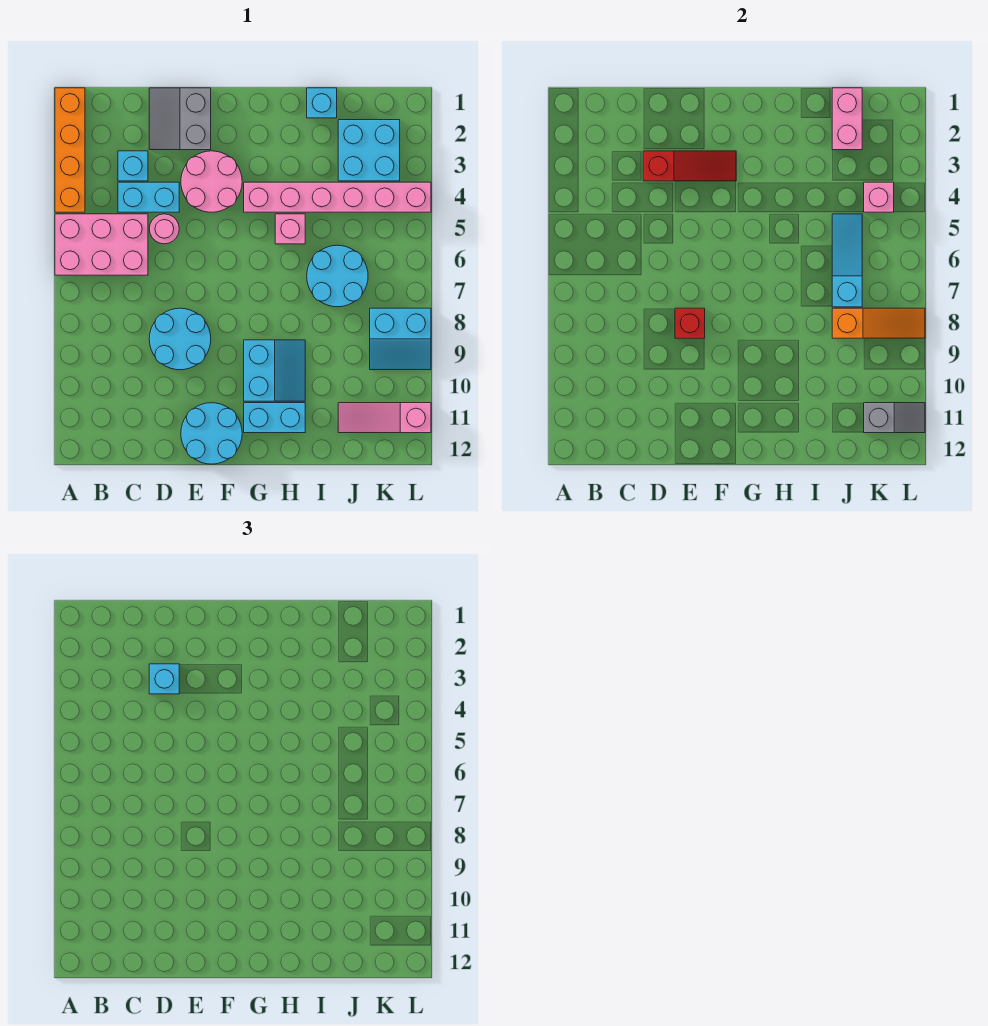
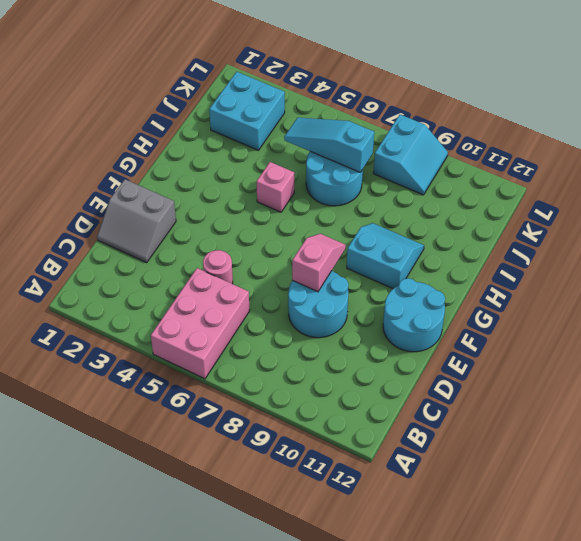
pink slope E8:F8 level 2 top E -> red brick E8 level 2
none -> orange brick A1:A4 level 1
none -> cyan brick C3 level 1
none -> cyan brick C4:D4 level 1

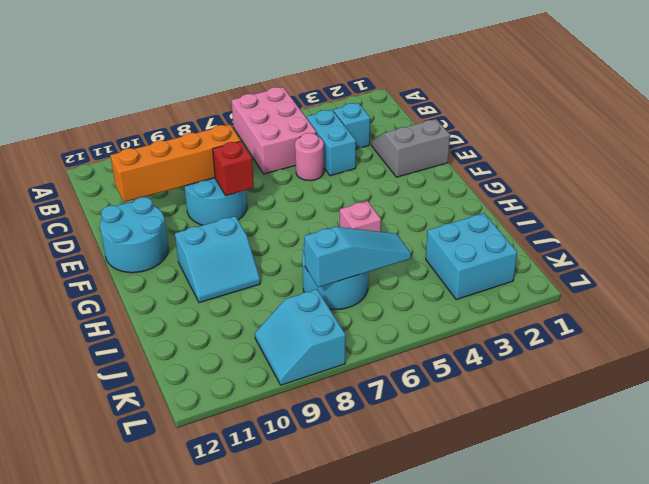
orange brick D8:D11 level 2 -> orange brick A1:A4 level 1
none -> pink round brick E3:F4 level 1
none -> pink brick G4:L4 level 1
none -> cyan brick G11:H11 level 1

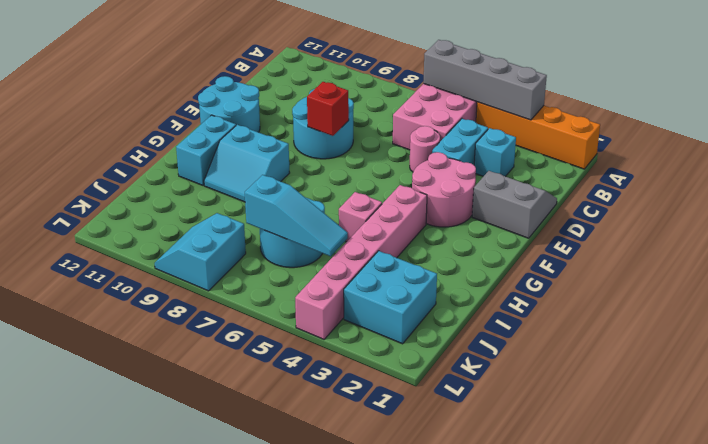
grey brick A3:A6 level 2 -> none
none -> cyan brick I1 level 1
none -> pink slope J11:L11 level 1 top L
none -> red slope D3:F3 level 2 top D

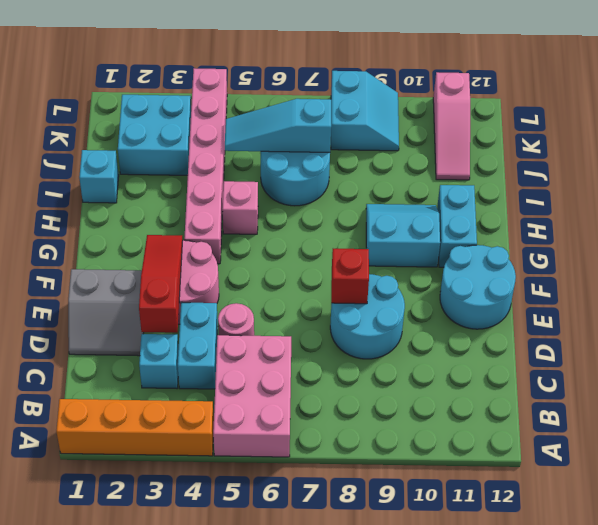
none -> pink brick J1:J2 level 2
none -> orange slope J8:L8 level 2 top J
none -> pink brick K4 level 2

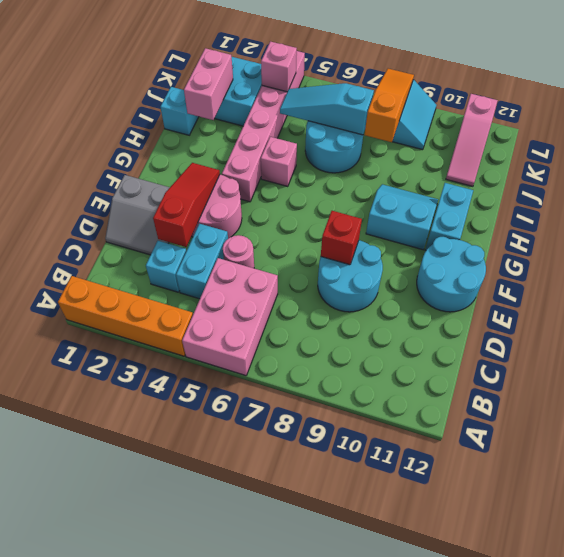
pink brick I2:J2 level 2 -> pink brick J1:J2 level 2
none -> grey slope K11:L11 level 2 top K
none -> cyan brick D3 level 3

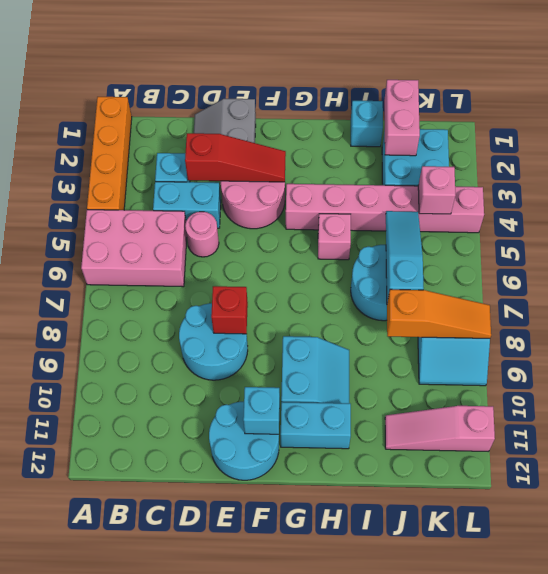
cyan brick F11 level 2 -> cyan brick D3 level 3
none -> grey slope K11:L11 level 2 top K

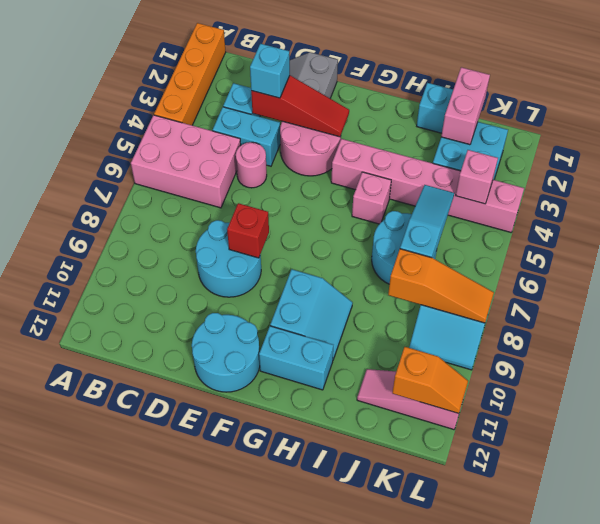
orange slope K11:L11 level 2 top K -> grey slope K11:L11 level 2 top K

